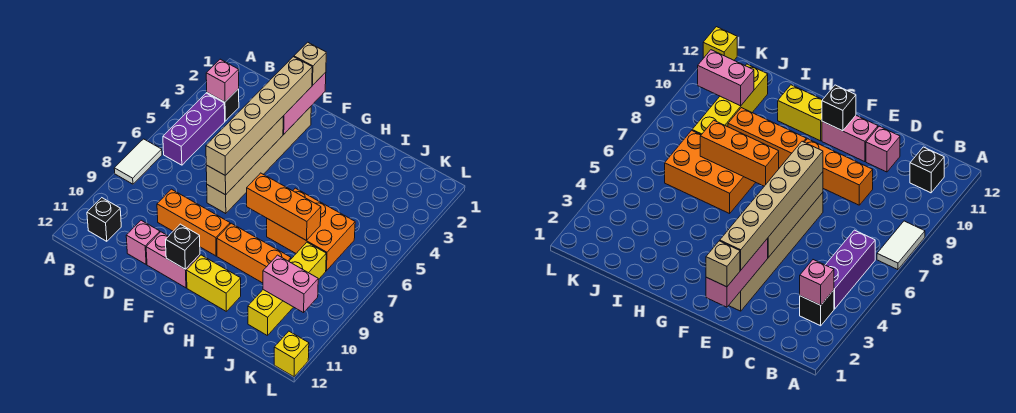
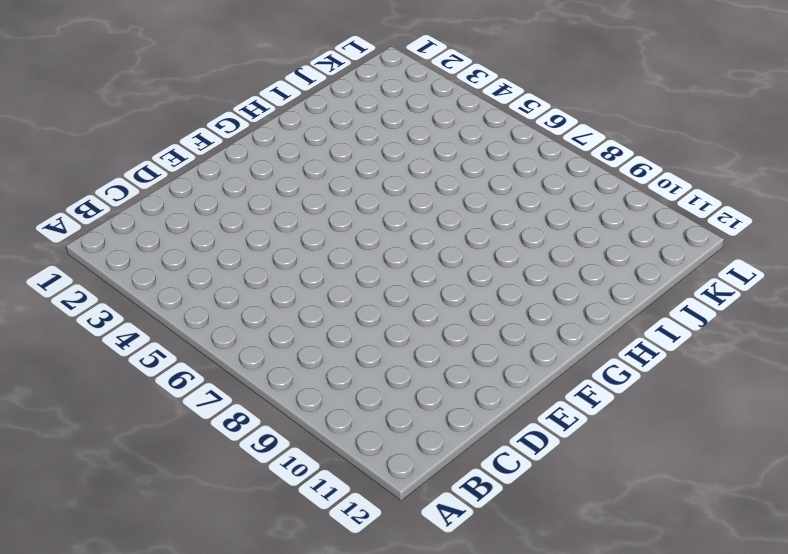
none -> white tile A7:A8 level 1
none -> black brick B3 level 1
none -> purple brick B4:B6 level 1

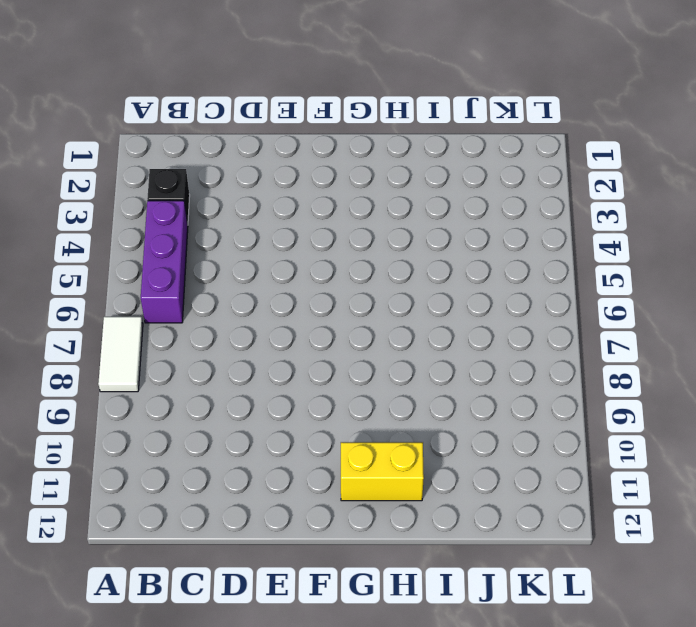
none -> black brick B11 level 1
none -> orange brick D9:F9 level 1
none -> pink brick D11 level 1

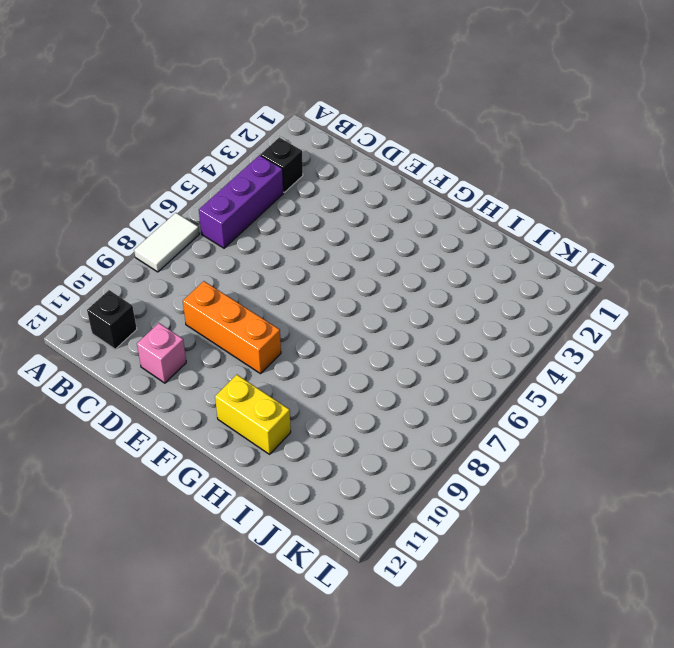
none -> tan brick E2:E7 level 1
none -> pink brick E11:F11 level 1
none -> orange brick G9:I9 level 1

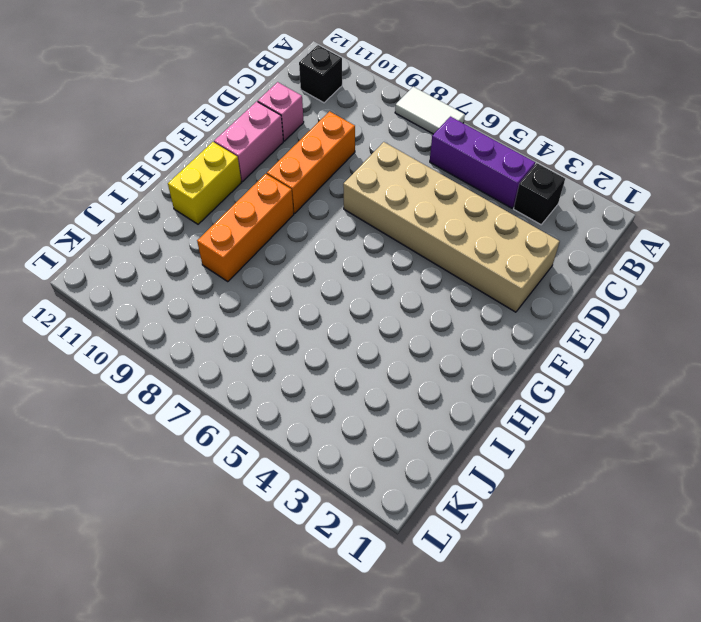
tan brick D2:E7 level 1 -> tan brick E2:E7 level 1
none -> orange brick H6:J7 level 1
none -> yellow brick J8:J11 level 1
none -> yellow brick L12 level 1

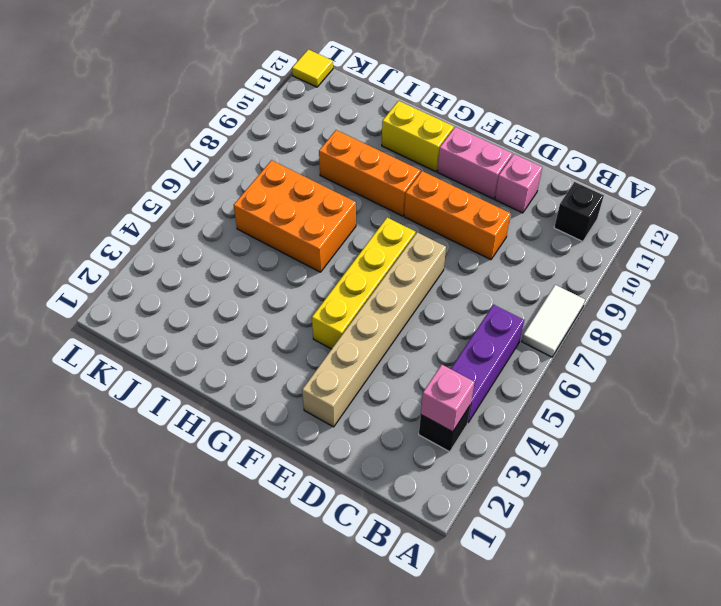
yellow brick F4:F7 level 1 -> yellow brick J8:J11 level 1
yellow tile L12 level 1 -> yellow brick L12 level 1
none -> pink brick E1:E3 level 2
none -> tan brick E4:E7 level 2
none -> black brick F11 level 2

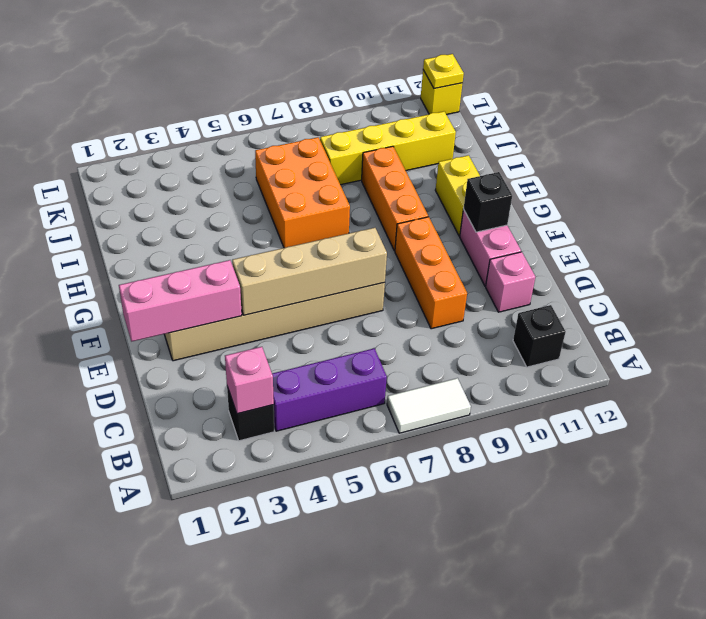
yellow plate L12 level 2 -> none
none -> orange brick G7:I7 level 2
none -> pink brick J10:K10 level 2
none -> tan brick E1 level 3

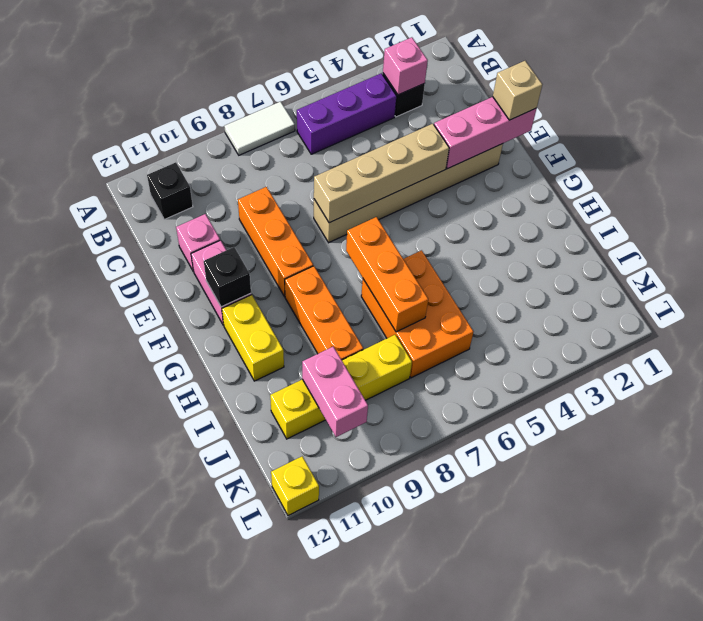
none -> tan brick E2:E7 level 3

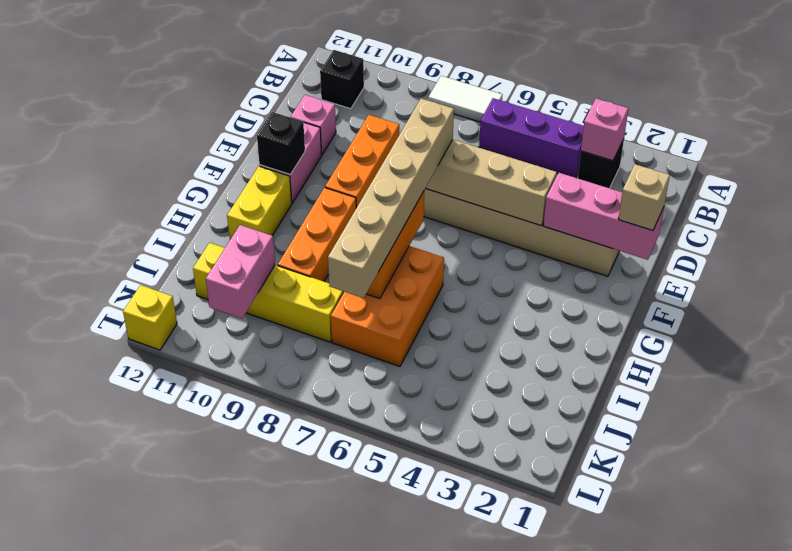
tan brick E7:J7 level 3 -> tan brick E2:E7 level 3

